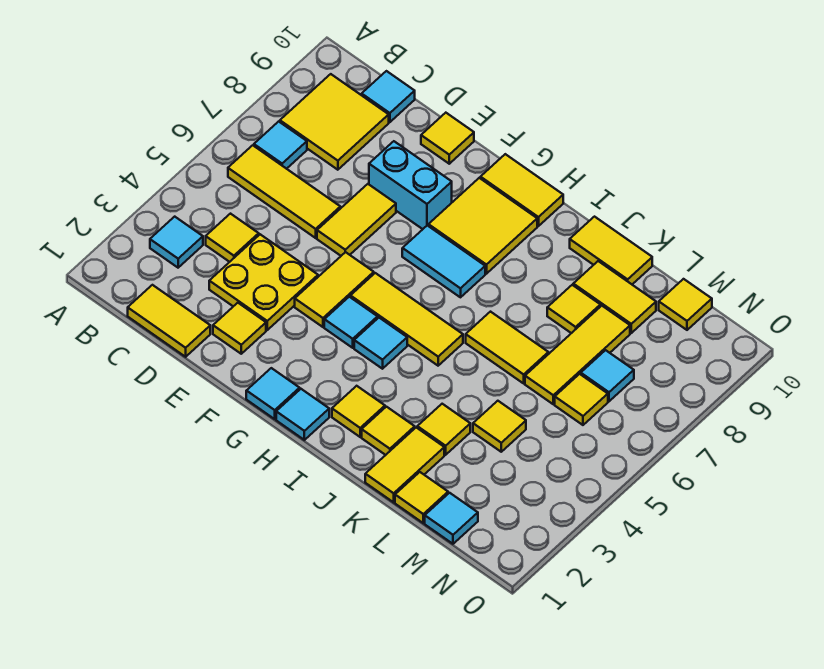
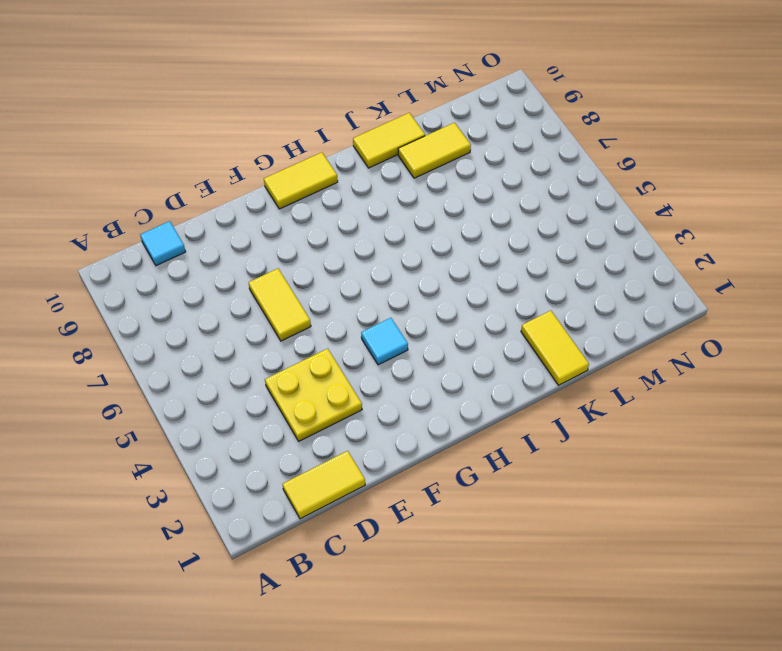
none -> cyan tile B3 level 1
none -> yellow tile B6:D6 level 1
none -> cyan tile B7 level 1
none -> yellow tile B8:C9 level 1

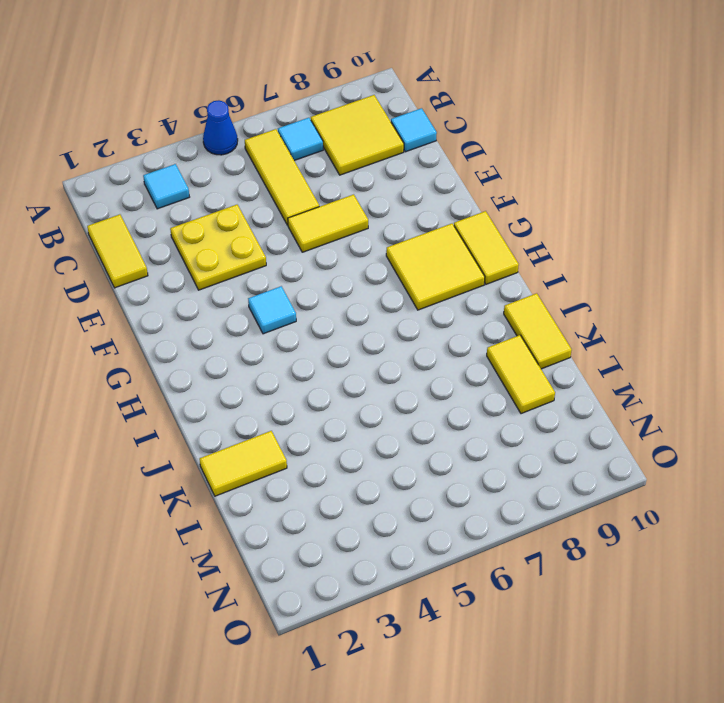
blue cone A5 level 1 -> none
none -> yellow tile C4 level 1
none -> yellow tile E2 level 1
none -> cyan brick E8:F8 level 1
none -> yellow tile E10 level 1

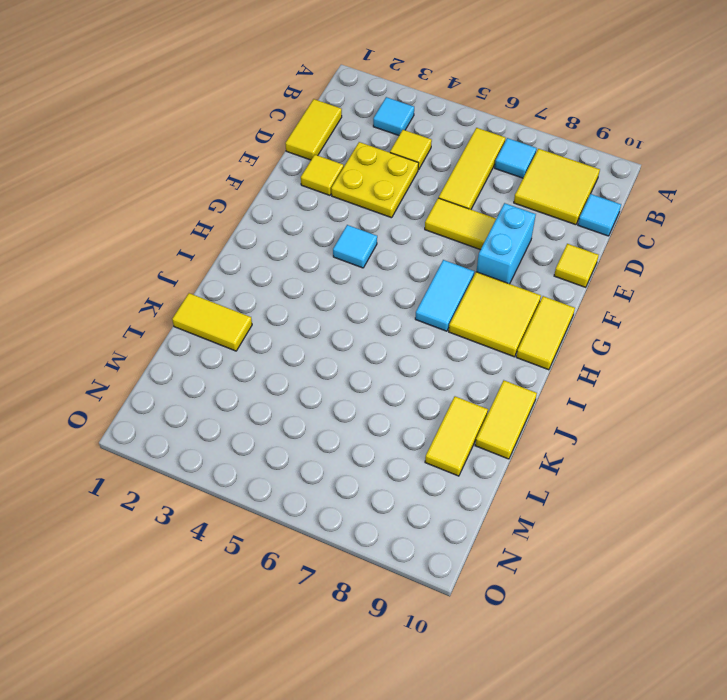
none -> yellow tile F4:F5 level 1
none -> cyan tile G1 level 1
none -> yellow tile G5:I5 level 1
none -> cyan tile H1 level 1

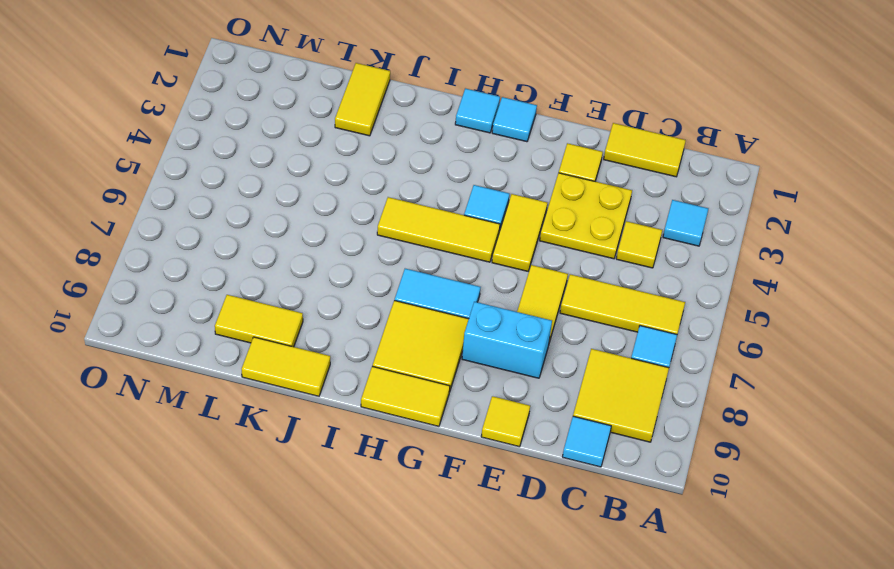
none -> cyan tile H4 level 1
none -> yellow tile I2 level 1
none -> yellow tile J2 level 1
none -> yellow tile J6:K6 level 1

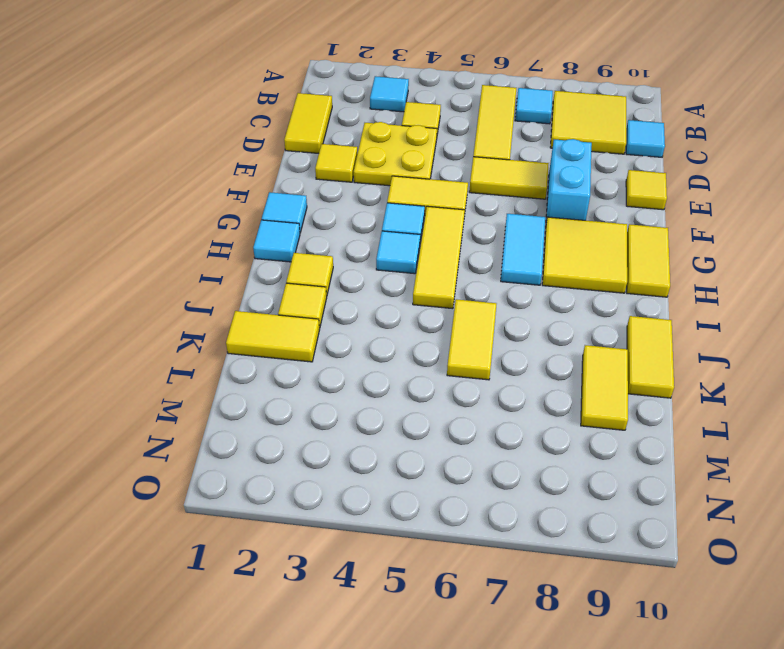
none -> yellow tile K3 level 1
none -> yellow tile K8 level 1
none -> yellow tile L1 level 1
none -> yellow tile L4 level 1

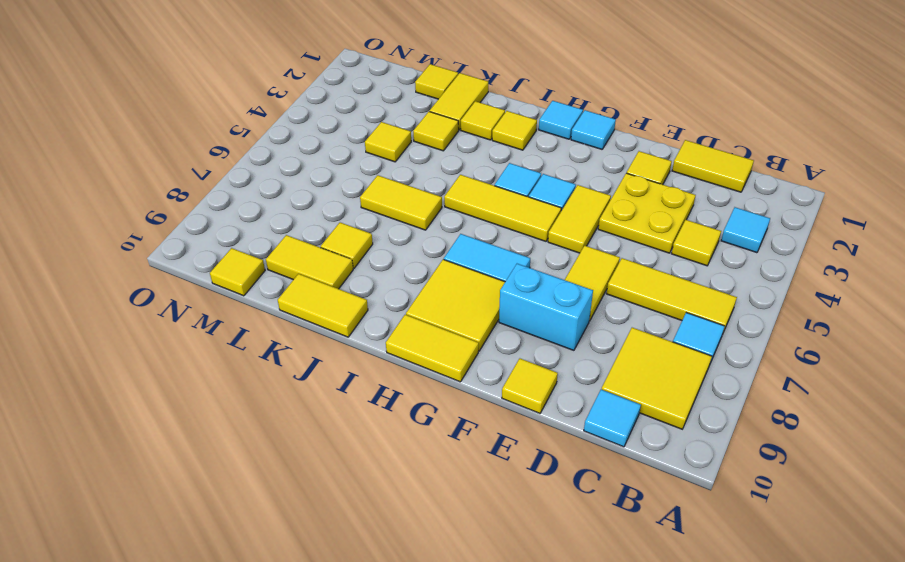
none -> yellow tile L6:L8 level 1
none -> cyan tile M1 level 1
none -> yellow tile M6 level 1
none -> cyan tile M7 level 1

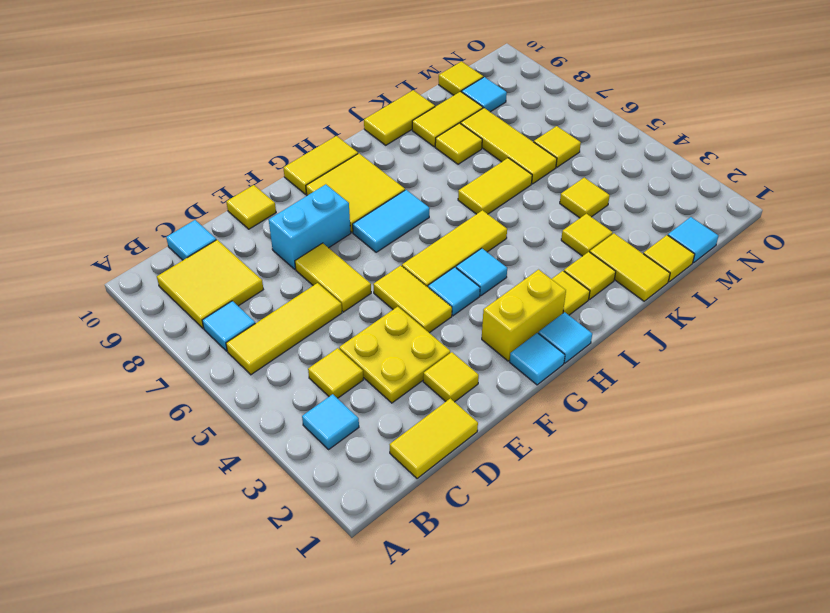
yellow brick G2:H2 level 1 -> none
cyan tile M9 level 1 -> cyan tile M7 level 1

